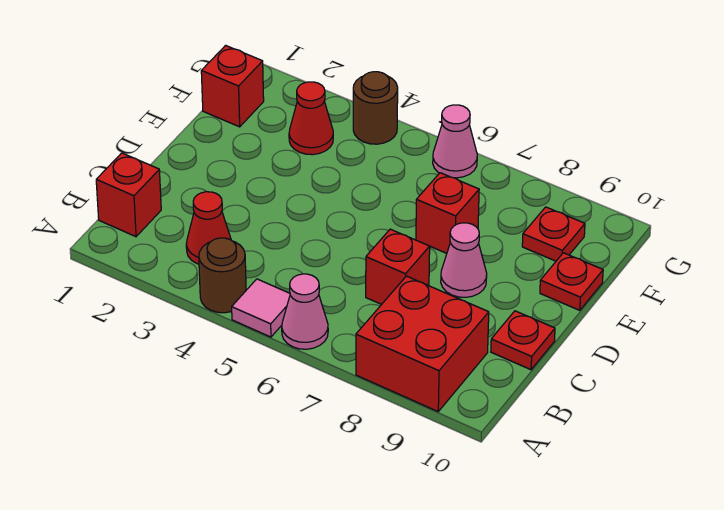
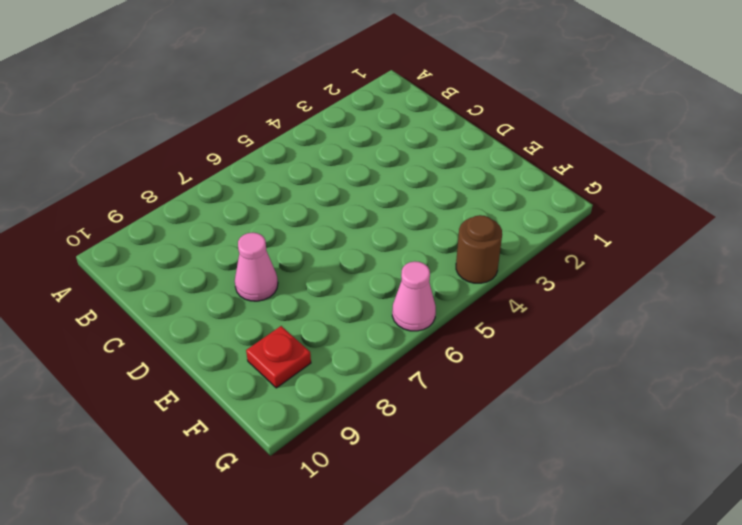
none -> brown round brick A4 level 1
none -> pink tile A5 level 1
none -> pink cone A6 level 1

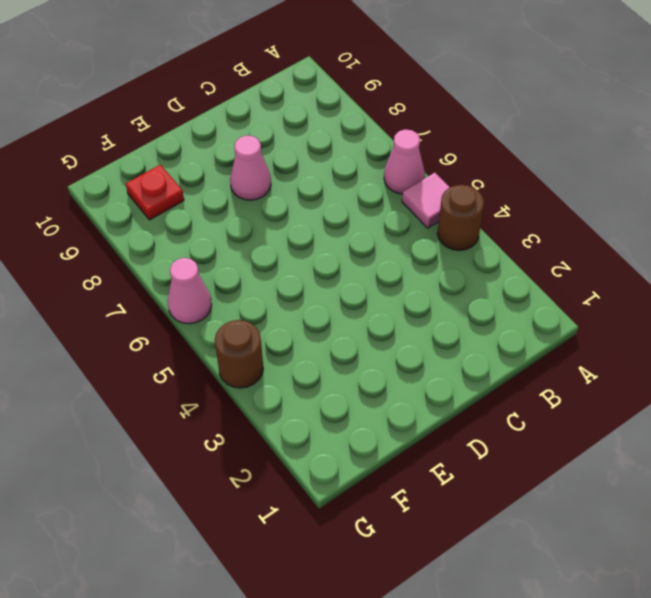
none -> red brick A8:B9 level 1
none -> red brick B1 level 1
none -> red cone B3 level 1

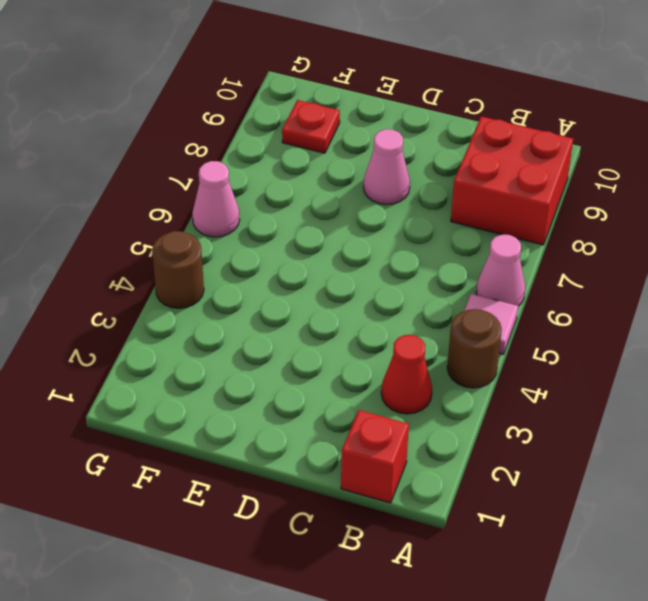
none -> red brick C7 level 1
none -> red plate C10 level 1
none -> red brick E7 level 1

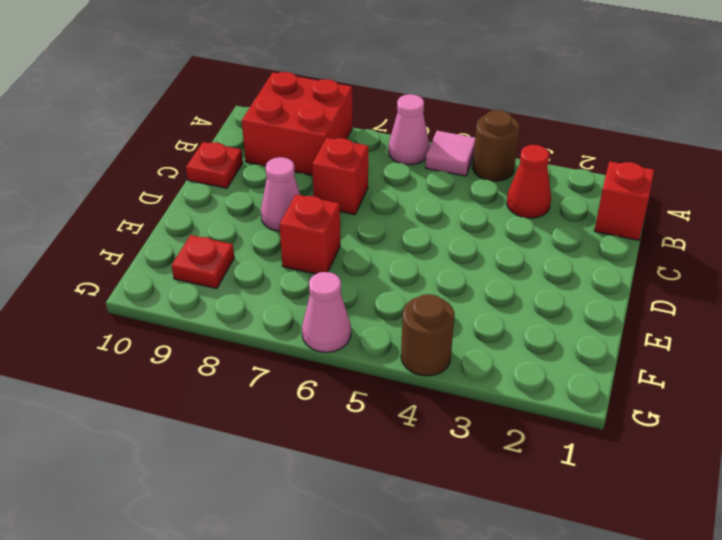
none -> red plate E10 level 1
none -> red brick F1 level 1
none -> red cone F3 level 1

